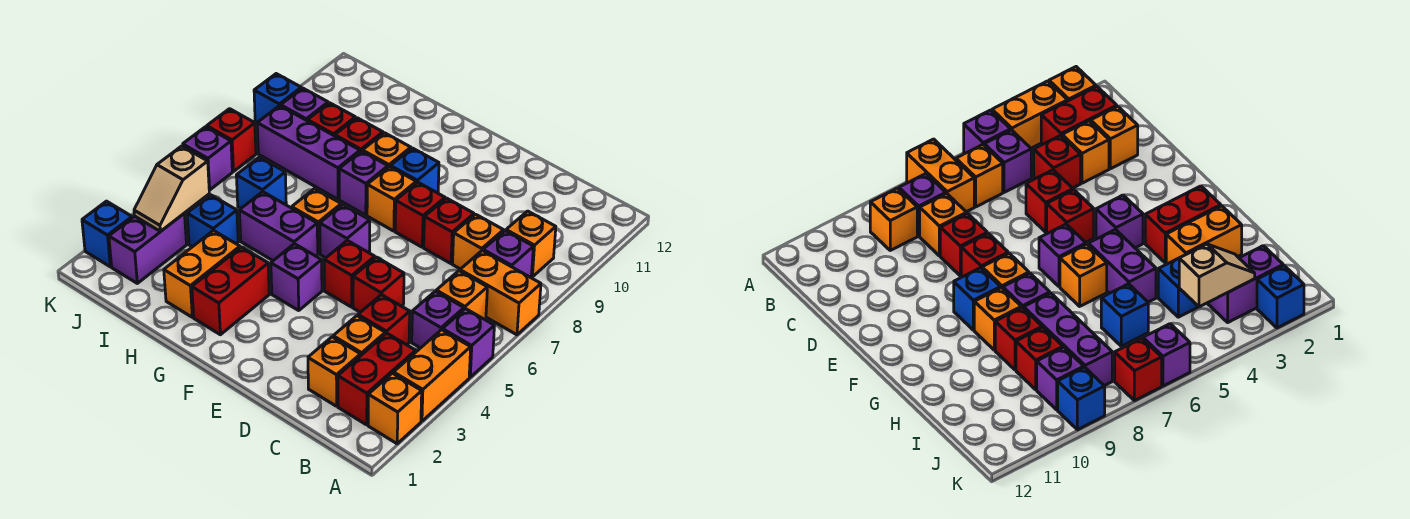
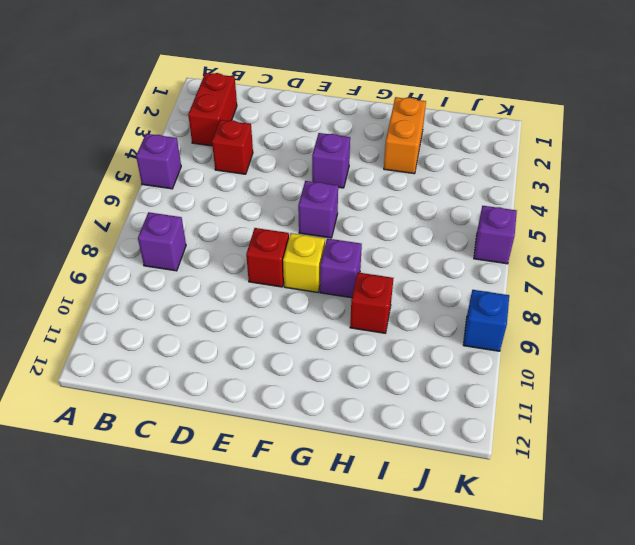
yellow brick F8 level 1 -> orange brick F8 level 1
none -> orange brick A2 level 1
none -> orange brick A3:A4 level 1
none -> orange brick A7:B7 level 1
none -> purple brick B5 level 1

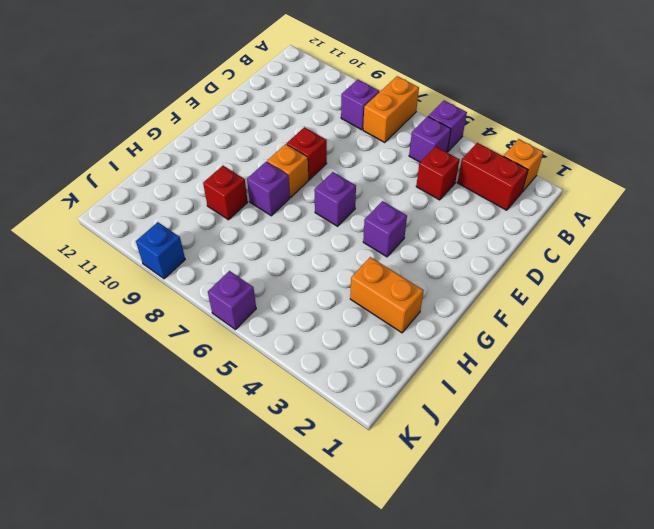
none -> orange brick A3:A4 level 1
none -> orange brick B6 level 1
none -> orange brick B9 level 1
none -> orange brick C2 level 1

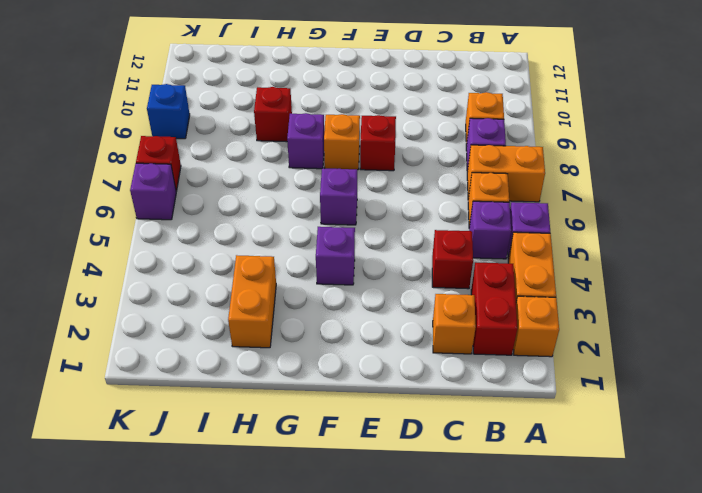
none -> orange brick C3 level 1
none -> orange brick C8 level 1
none -> red brick D5 level 1
none -> red brick D8 level 1

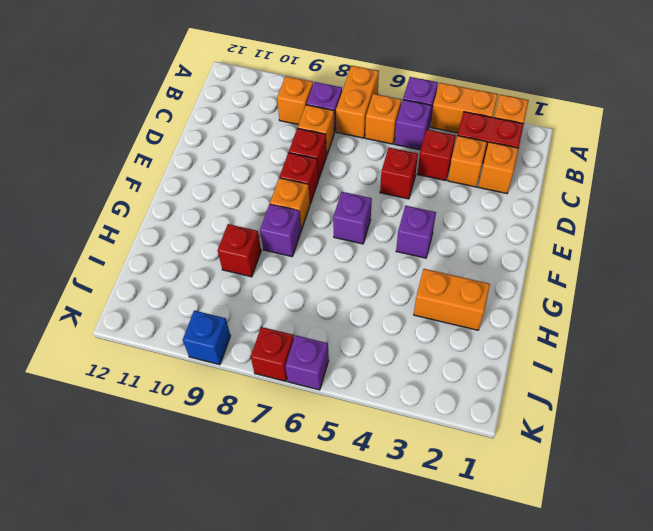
none -> red brick E5 level 1
none -> blue brick F9 level 1
none -> red brick G2:G3 level 1
none -> purple brick G5:H5 level 1

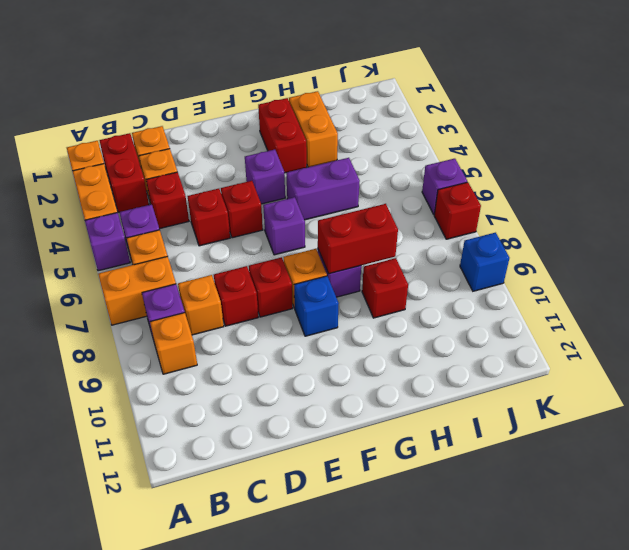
red brick G8:H8 level 2 -> none
none -> orange brick G6 level 1
none -> orange brick G9 level 1
none -> purple brick H8:J8 level 1
none -> blue brick I4 level 1

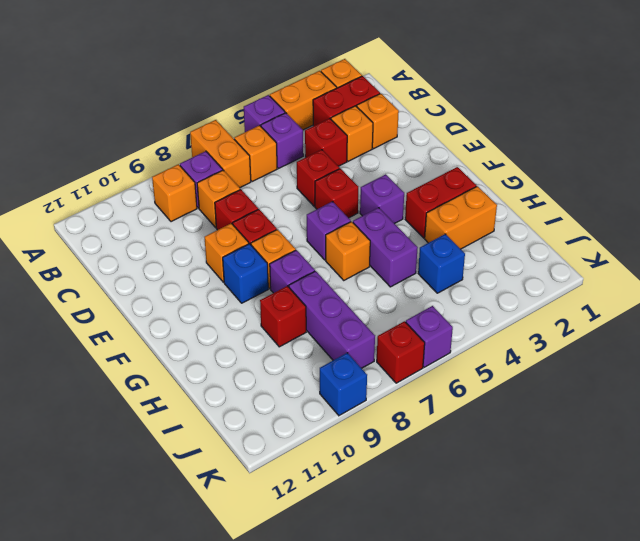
orange brick E9 level 1 -> orange brick G9 level 1
none -> blue brick I6 level 1
none -> red brick I9 level 1
none -> purple brick J2:J3 level 1
none -> purple brick J9 level 1

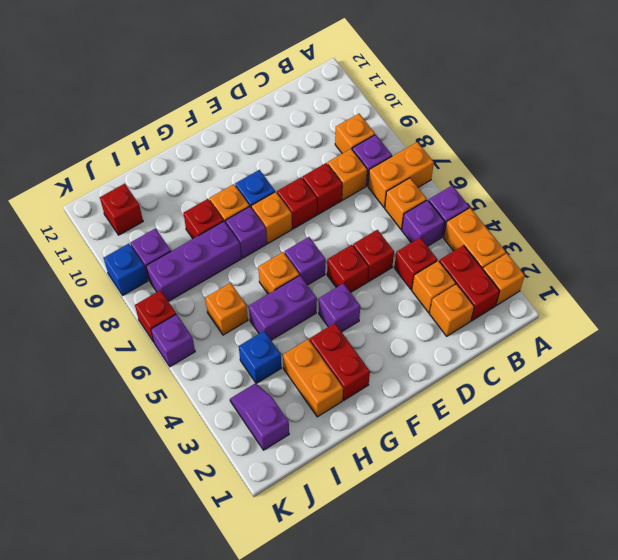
orange brick I6 level 1 -> blue brick I6 level 1
purple slope J2:J3 level 1 top 2 -> purple brick J2:J3 level 1
red brick J11 level 1 -> red brick I9 level 1
none -> blue brick K2 level 1
none -> tan slope J3:J4 level 2 top 4

